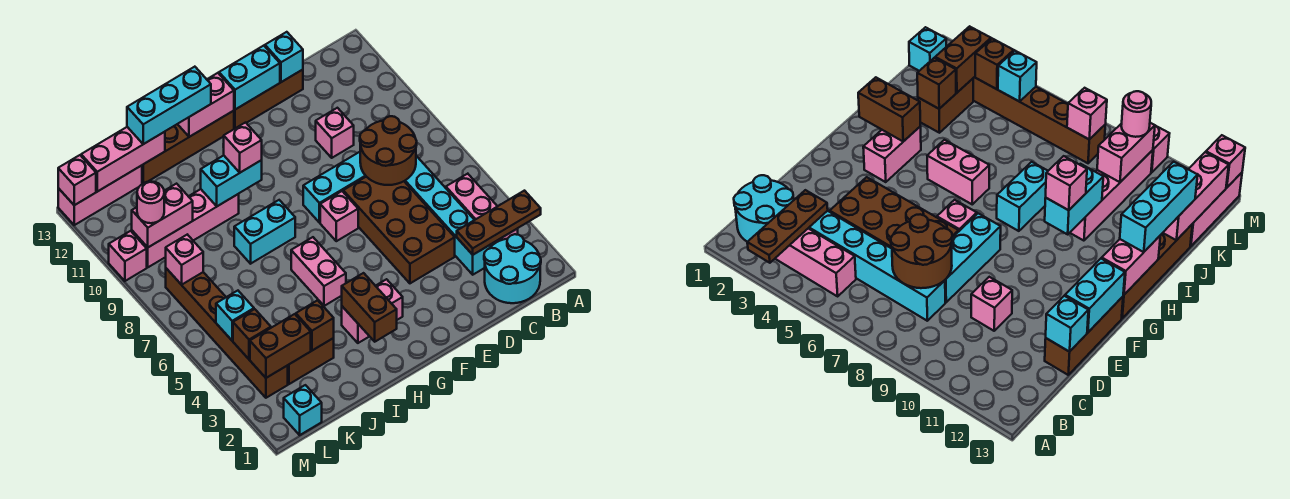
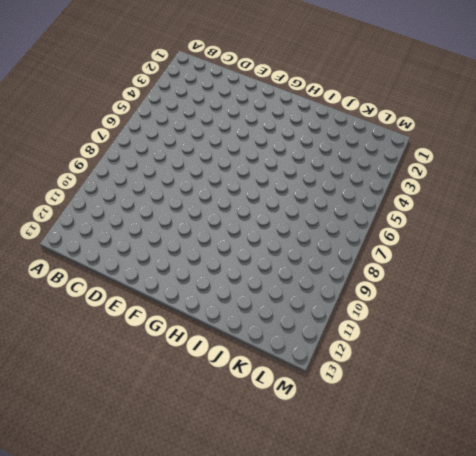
none -> cyan round brick B1:C2 level 1
none -> pink brick B3:B5 level 1
none -> cyan brick C3:C8 level 1
none -> brown brick D4:E7 level 1

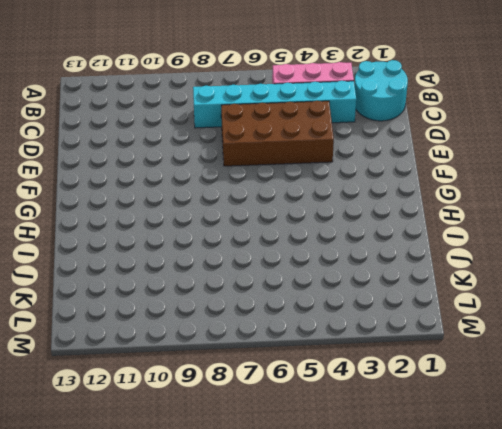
none -> cyan brick D8:F8 level 1
none -> pink brick D10 level 1
none -> brown brick D13:F13 level 1
none -> pink brick F7 level 1

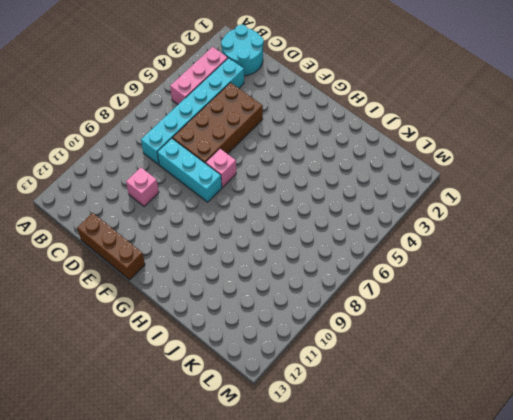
none -> pink brick G3:H3 level 1
none -> brown brick G13:J13 level 1
none -> pink brick H5:H6 level 1
none -> cyan brick H8:I8 level 1

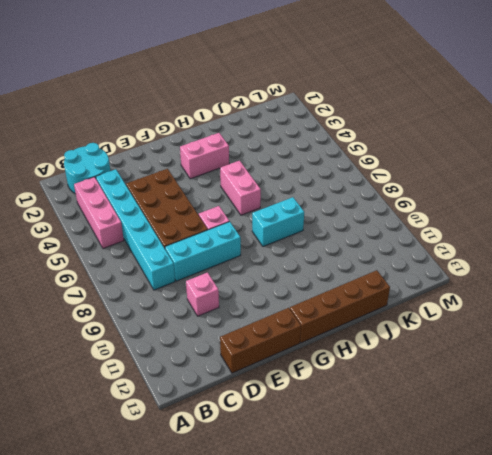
none -> pink brick I10:L10 level 1
none -> brown brick J3:K3 level 1
none -> pink brick K13:M13 level 1
none -> cyan brick L1 level 1

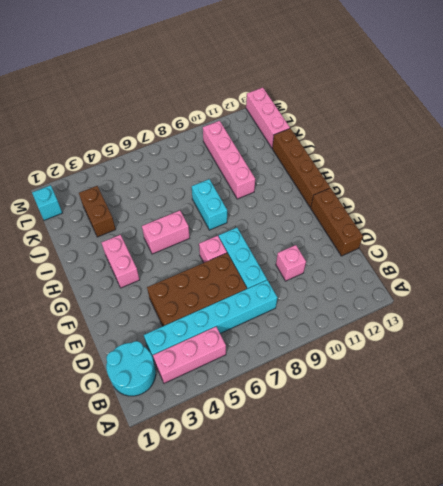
none -> brown brick L3:L8 level 1
none -> pink brick M10 level 1
none -> brown plate A3:C3 level 2
none -> brown round brick C7:D8 level 2

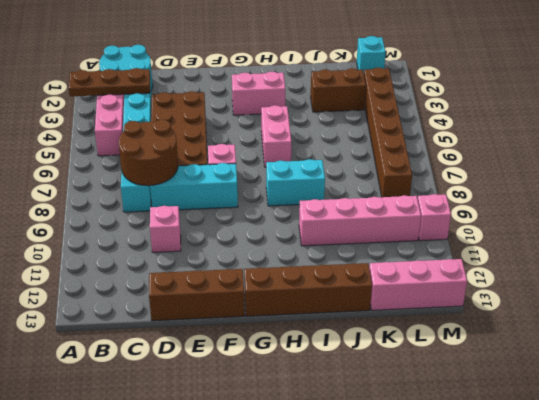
none -> cyan brick D13 level 2
none -> cyan brick E13:F13 level 2
none -> pink brick G13:H13 level 2
none -> brown brick H2:H3 level 2

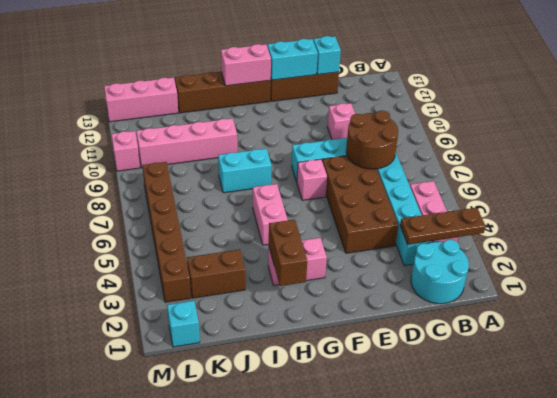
none -> cyan brick H10:I10 level 2
none -> brown brick J3 level 2
none -> pink brick J13:L13 level 2
none -> brown brick K3:L3 level 2

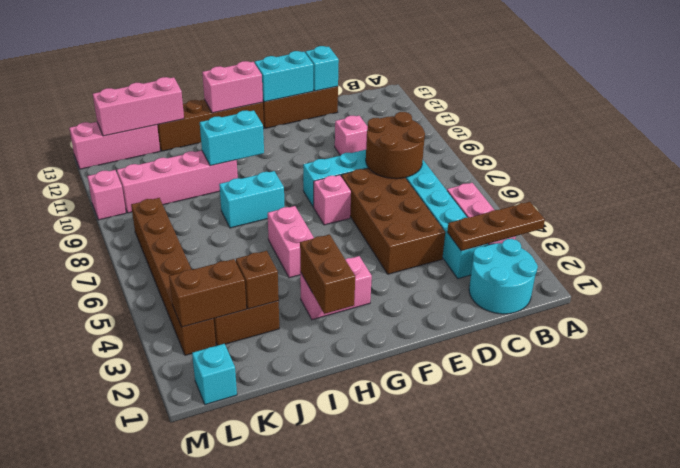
none -> pink brick K10:L10 level 2
none -> brown brick L4 level 2
none -> cyan brick L5 level 2
none -> pink brick L8 level 2

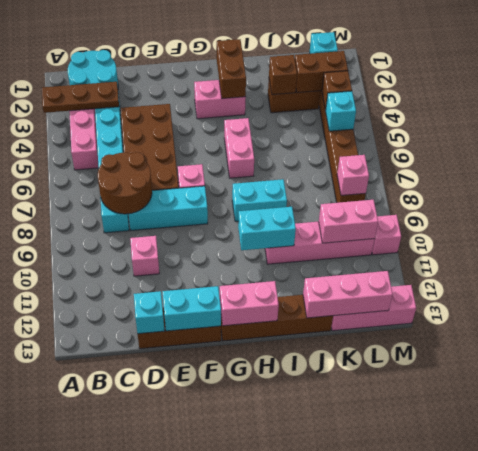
none -> pink brick M13 level 2
none -> pink brick H10 level 3
none -> cyan brick H13:J13 level 3
none -> pink round brick L10 level 3

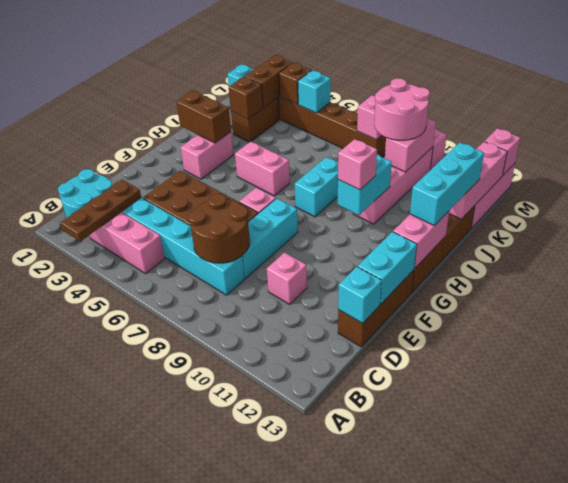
pink round brick K9:L10 level 3 -> pink round brick L10 level 3

